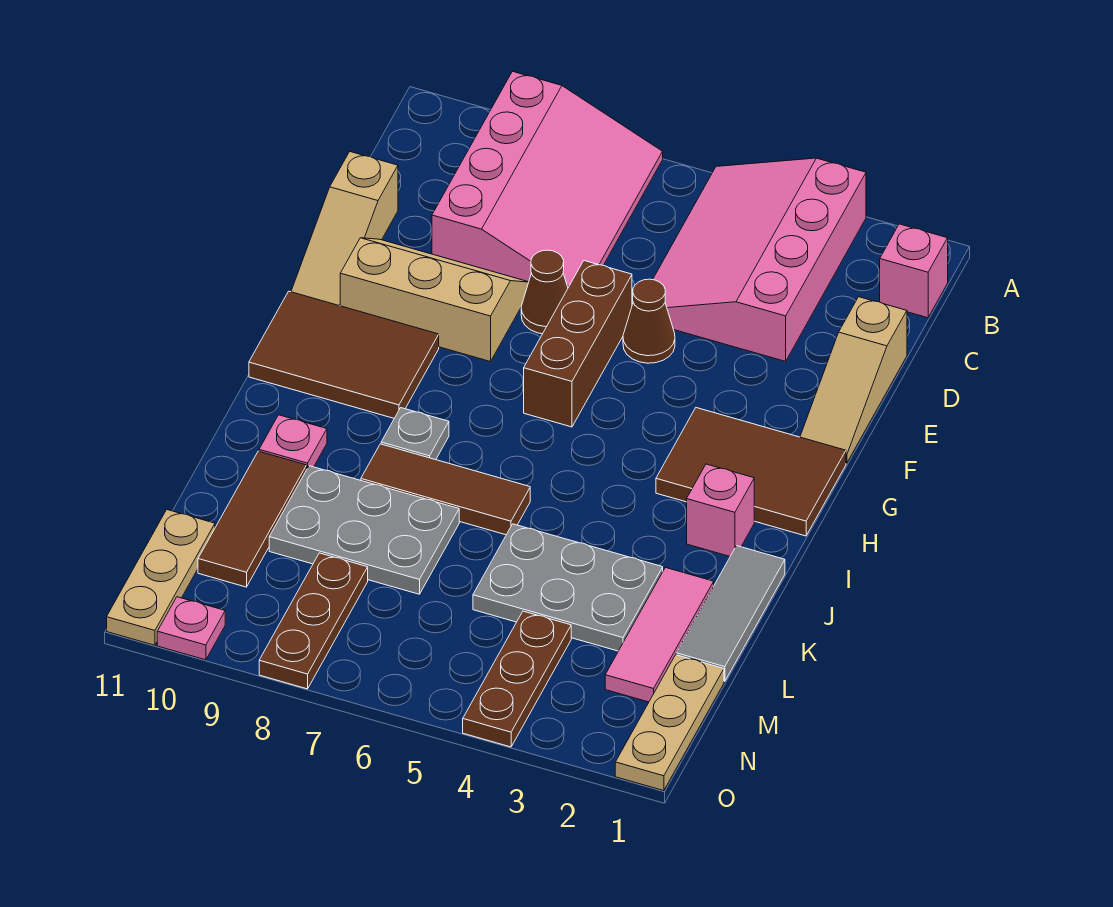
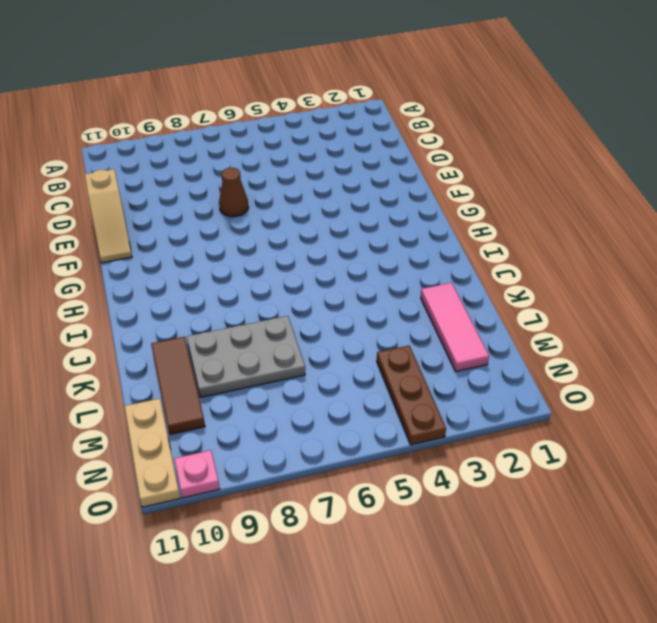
none -> pink slope A3:D5 level 1 top 3
none -> pink slope A7:D9 level 1 top 9
none -> pink brick B1 level 1

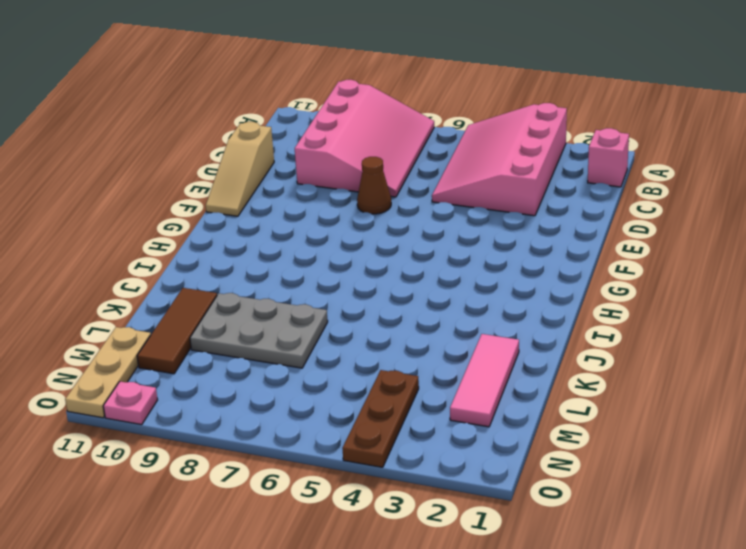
none -> tan slope D1:F1 level 1 top D
none -> brown cone E5 level 1
none -> brown brick E6:G6 level 1

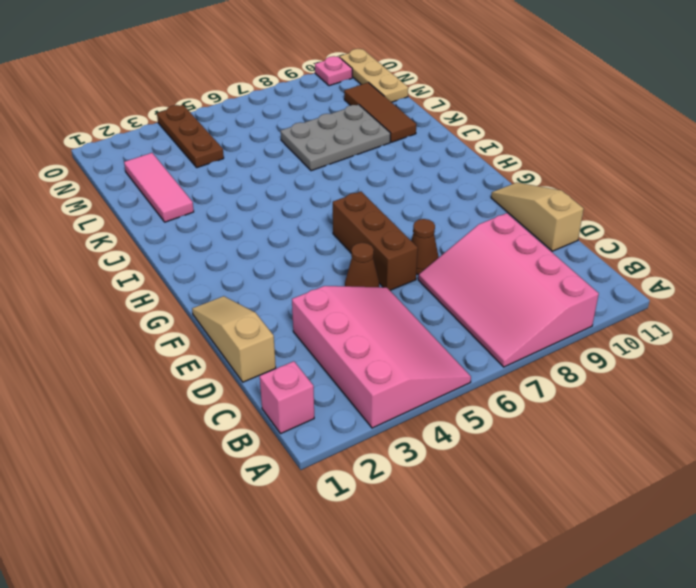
none -> tan slope E8:F10 level 1 top F
none -> brown tile G1:H3 level 1
none -> brown tile G9:H11 level 1

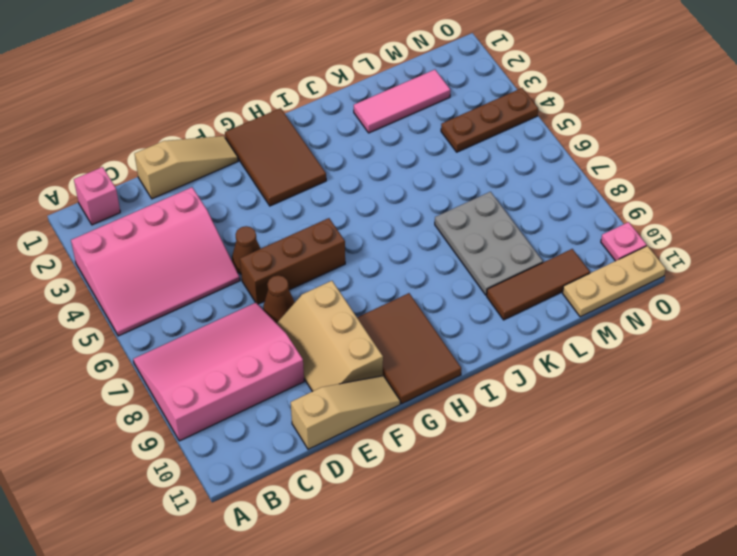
none -> pink brick I2 level 1
none -> grey plate I8 level 1
none -> grey tile J1:L1 level 1

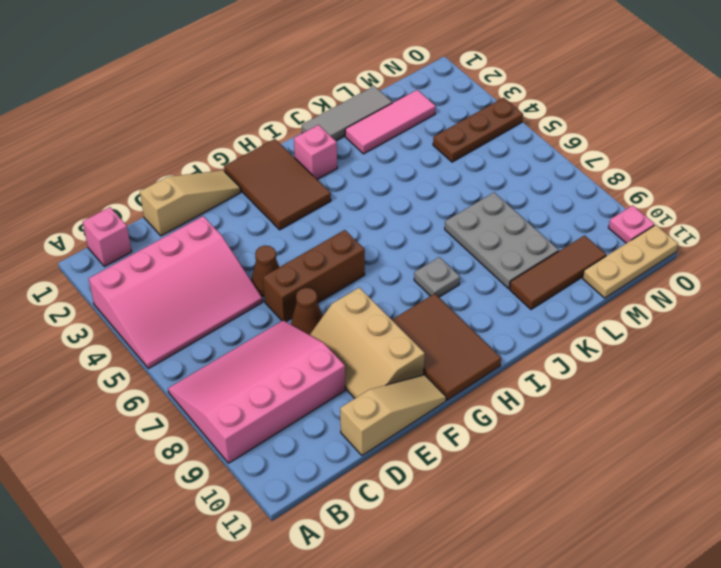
none -> brown tile J6:J8 level 1
none -> pink plate J10 level 1
none -> grey plate K3:L5 level 1

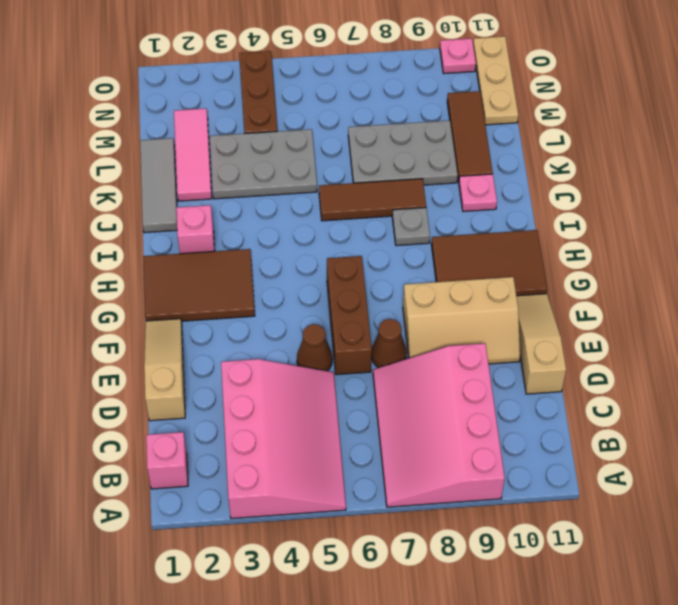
none -> tan plate M1:O1 level 1
none -> brown plate M8:O8 level 1

